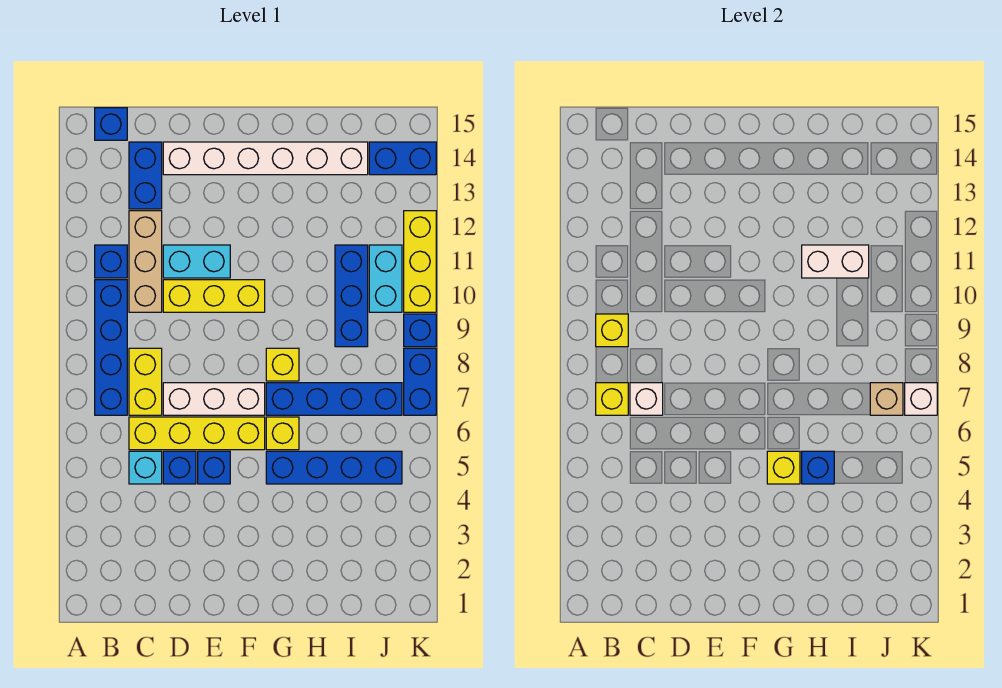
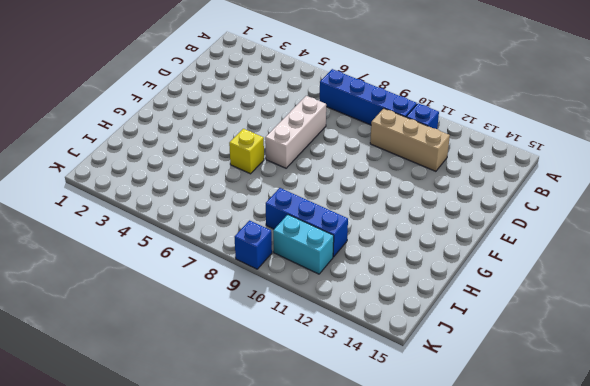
none -> blue brick B15 level 1
none -> cyan brick C5 level 1
none -> yellow brick C6:F6 level 1
none -> yellow brick C7:C8 level 1

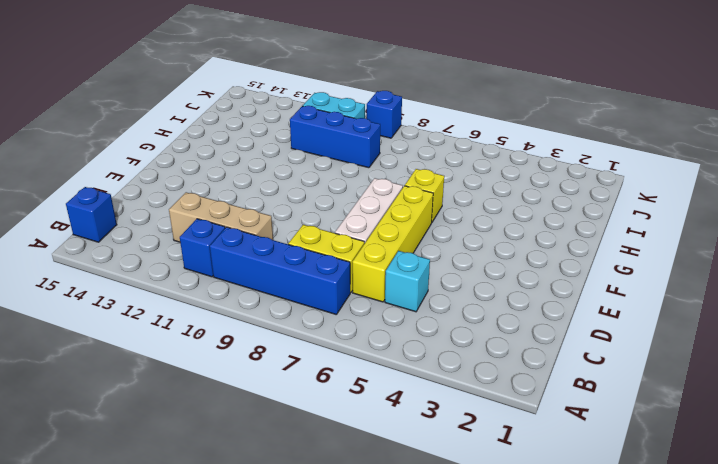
none -> blue brick C13:C14 level 1
none -> blue brick D5 level 1
none -> yellow brick D10:F10 level 1
none -> cyan brick D11:E11 level 1

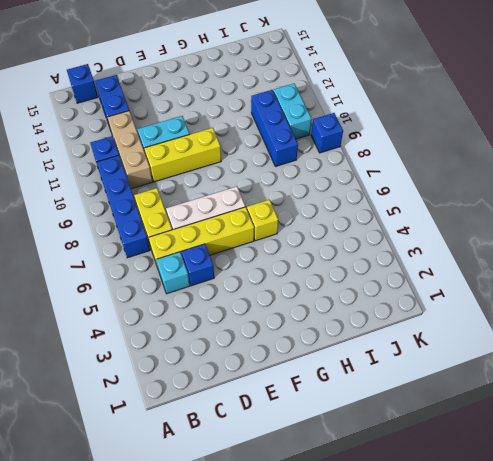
none -> white brick D14:I14 level 1
none -> blue brick E5 level 1
none -> blue brick G5:J5 level 1
none -> blue brick G7:J7 level 1

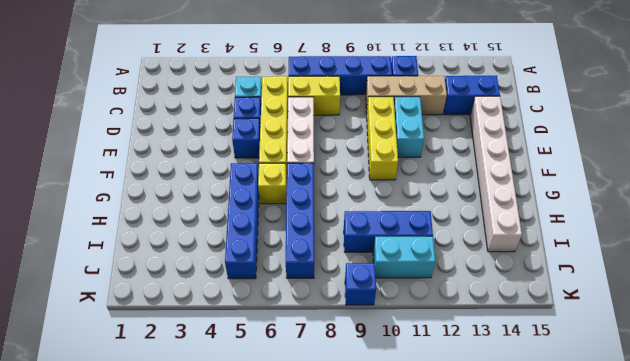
none -> blue brick B15 level 1
none -> yellow brick G8 level 1
none -> blue brick J14:K14 level 1
none -> blue brick K7:K8 level 1

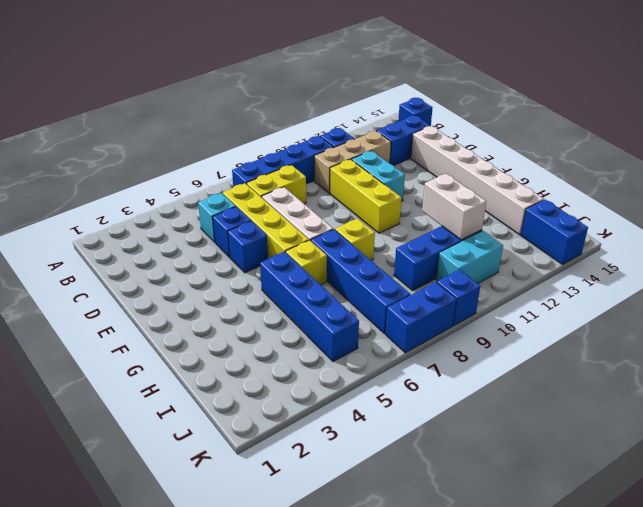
none -> yellow brick K10:K12 level 1
none -> yellow brick B7 level 2
none -> yellow brick B9 level 2
none -> white brick C7 level 2

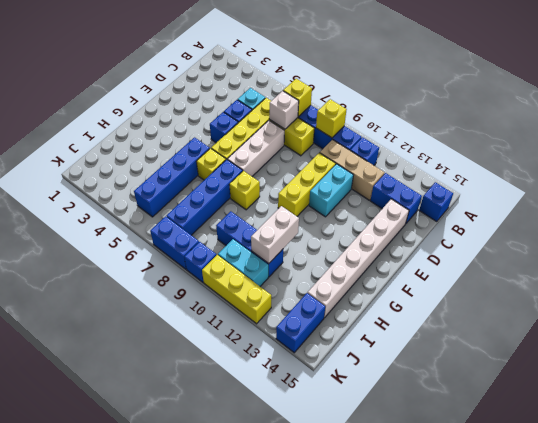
none -> yellow brick G5 level 2
none -> blue brick H5 level 2
none -> tan brick J7 level 2
none -> white brick K7 level 2

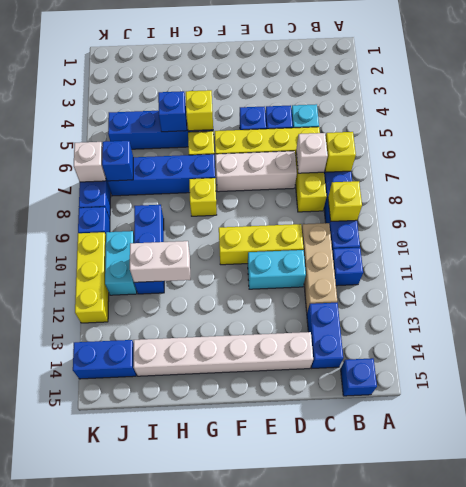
blue brick J7 level 2 -> tan brick J7 level 2

